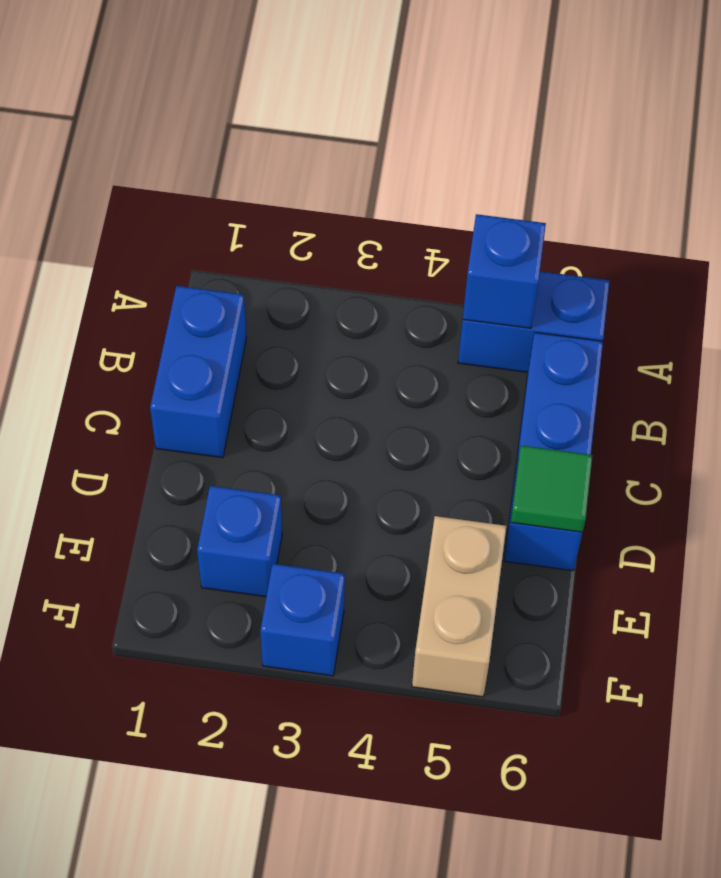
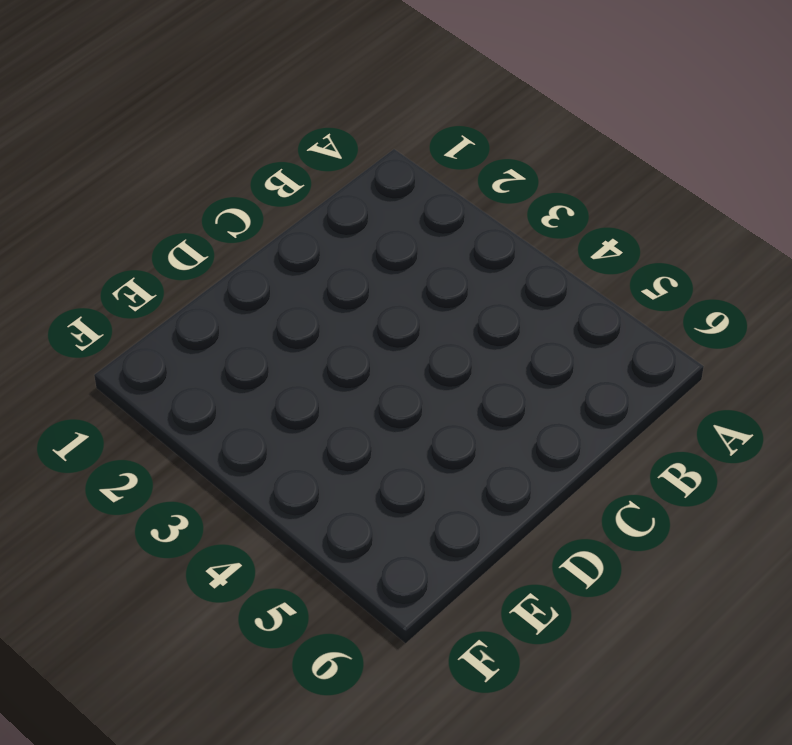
none -> blue brick A5:A6 level 1
none -> blue brick B1:C1 level 1

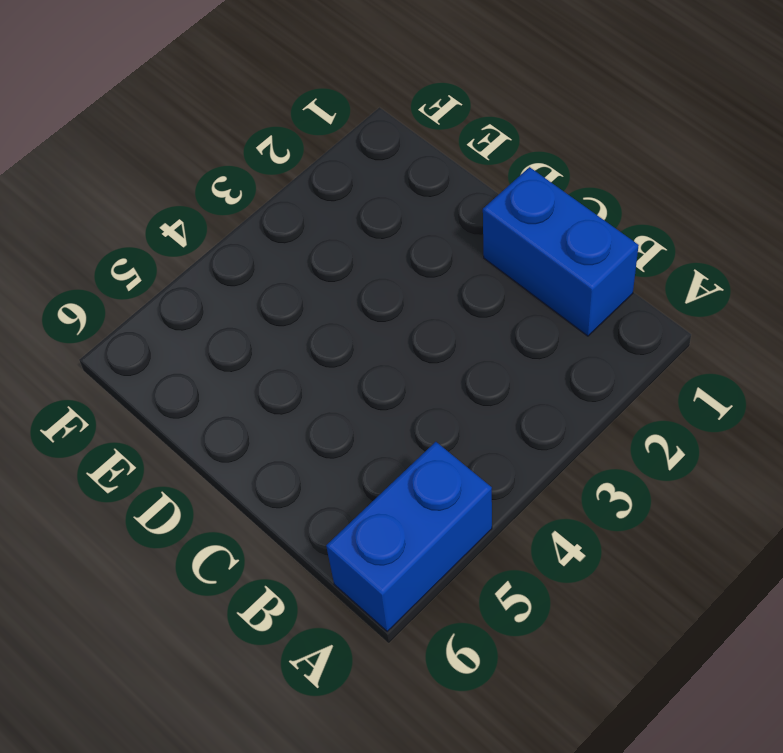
none -> blue brick B6:D6 level 1
none -> blue brick E2 level 1

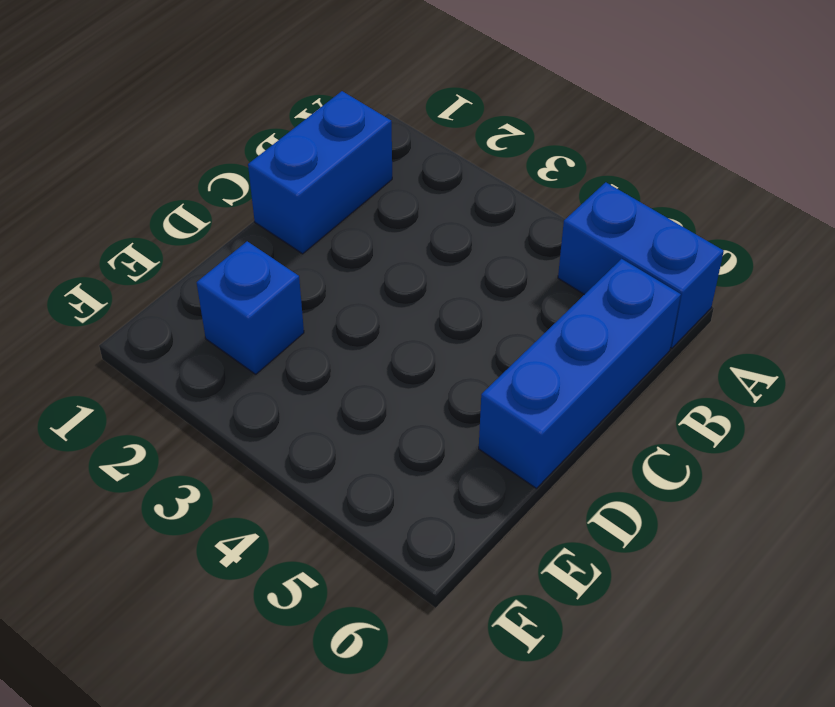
none -> tan brick E5:F5 level 1
none -> blue brick F3 level 1

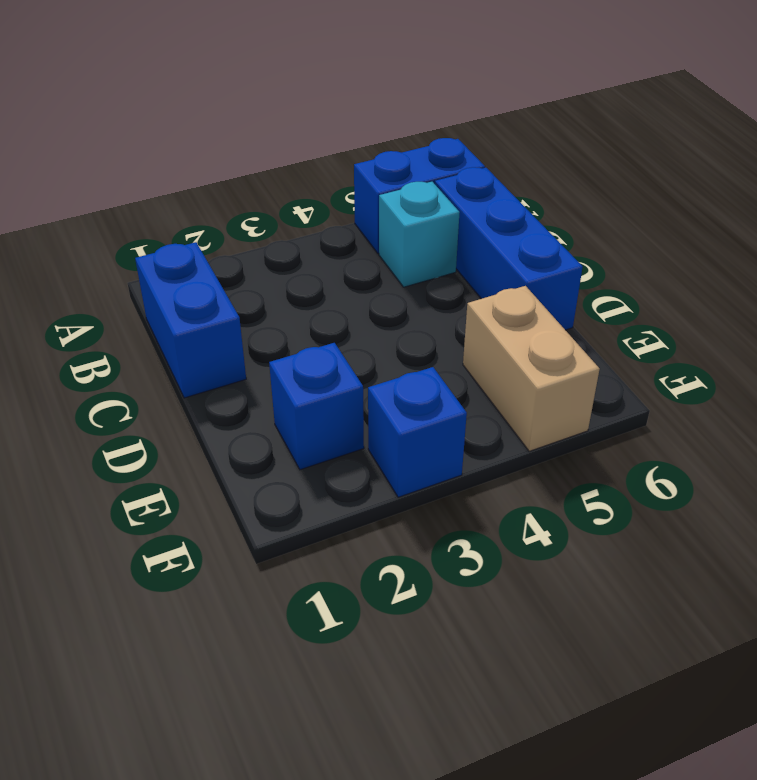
cyan brick B5 level 1 -> none
none -> blue brick A5 level 2
none -> green tile D6 level 2

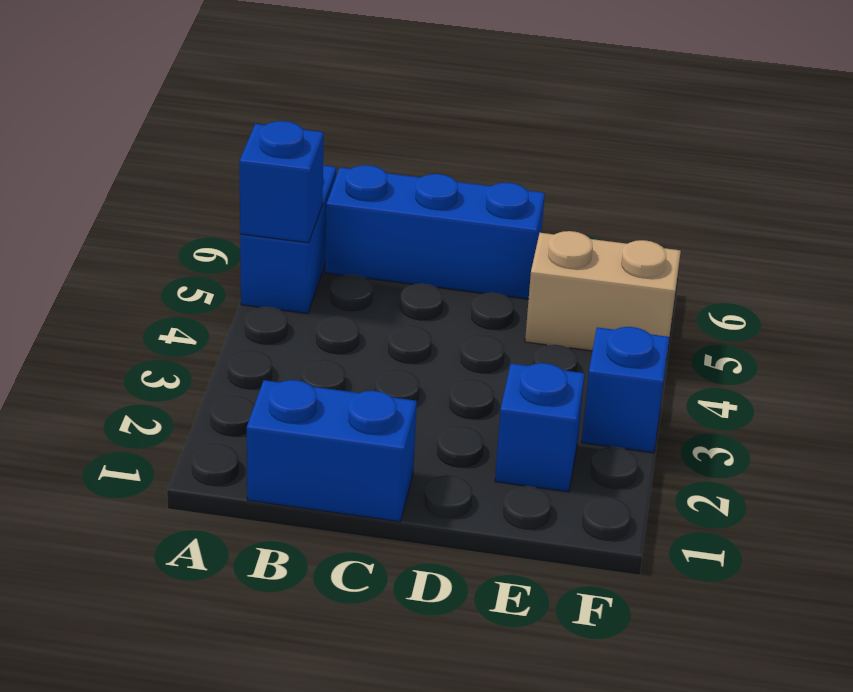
none -> green tile D6 level 2

